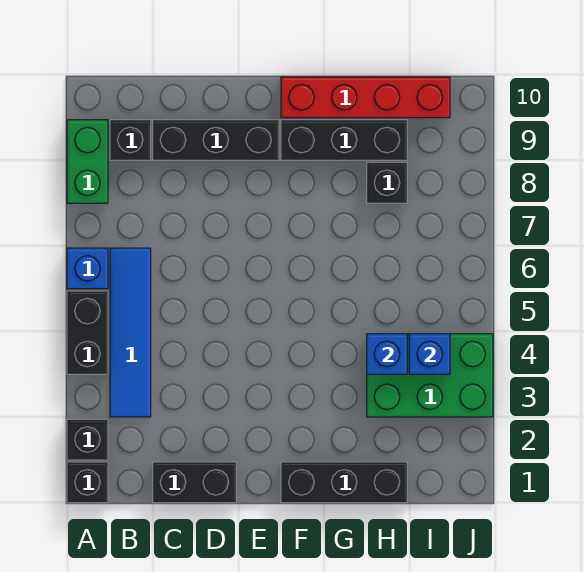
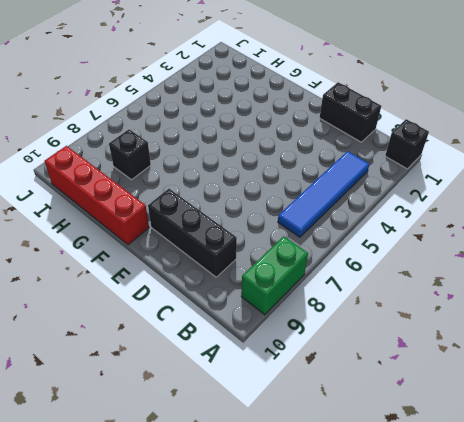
none -> black brick A2 level 1
none -> black brick A4:A5 level 1
none -> blue brick A6 level 1

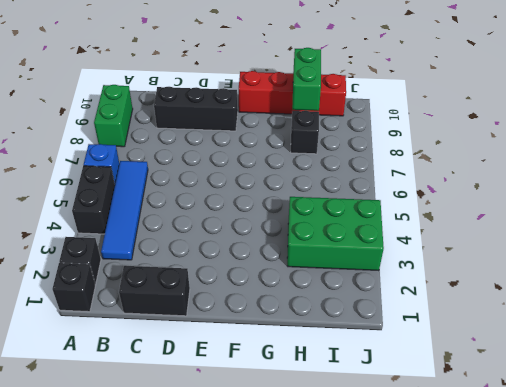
green brick H9:H10 level 2 -> none
none -> black brick B9 level 1
none -> black brick F1:H1 level 1
none -> black brick F9:H9 level 1

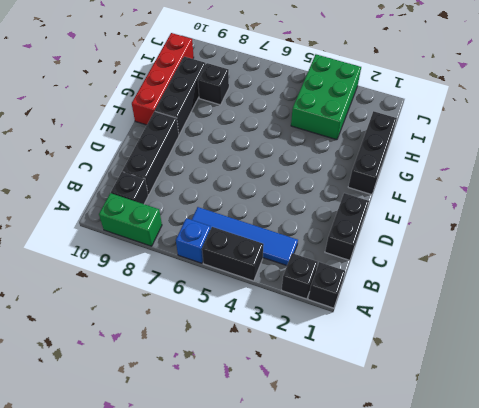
none -> blue brick H4 level 2
none -> blue brick I4 level 2

